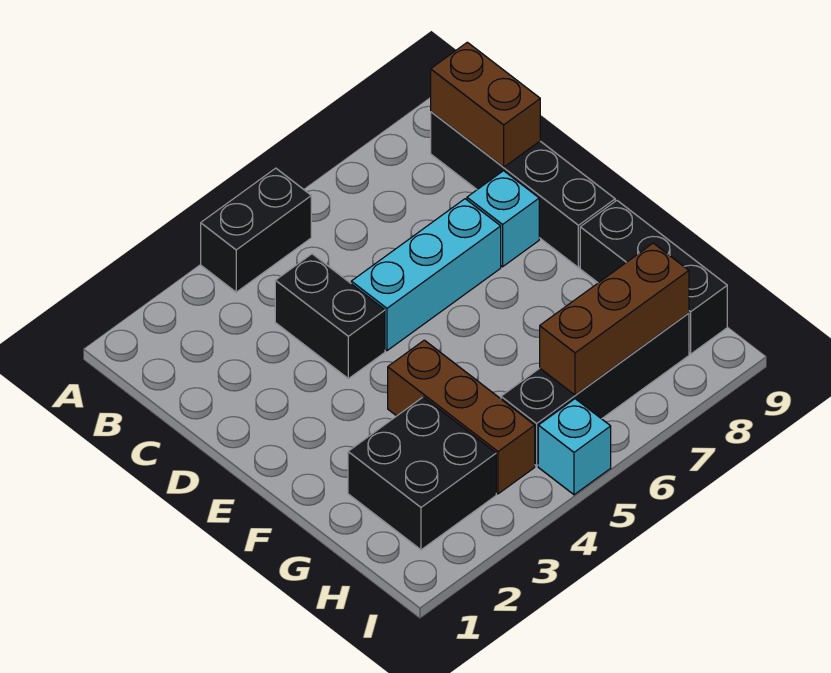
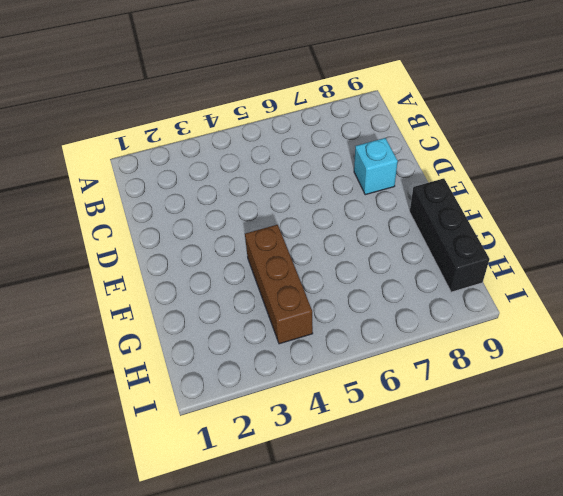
none -> black brick A4:A5 level 1
none -> black brick B9:E9 level 1
none -> black brick C4:D4 level 1

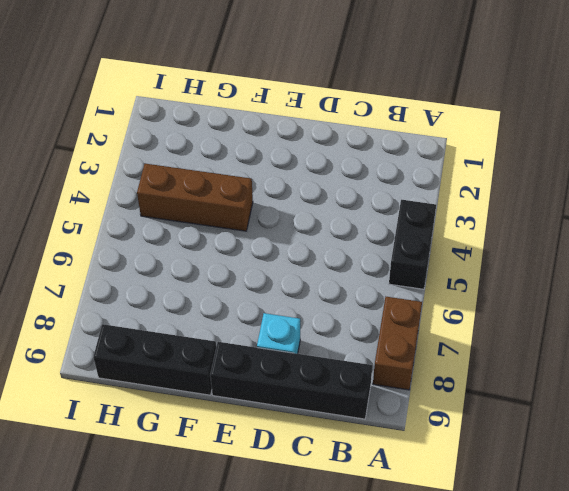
brown brick A7:A8 level 1 -> brown brick B9:C9 level 2
none -> black brick C4:D4 level 1
none -> cyan brick D5:D7 level 1
none -> black brick G2:H3 level 1

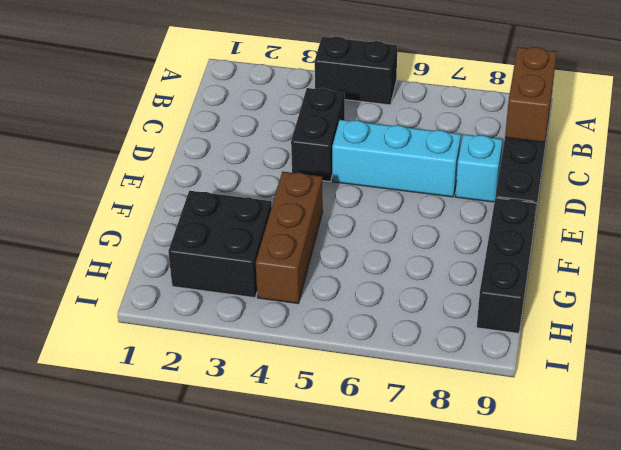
none -> black brick H5:H8 level 1
none -> cyan brick I5 level 1
none -> brown brick H6:H8 level 2

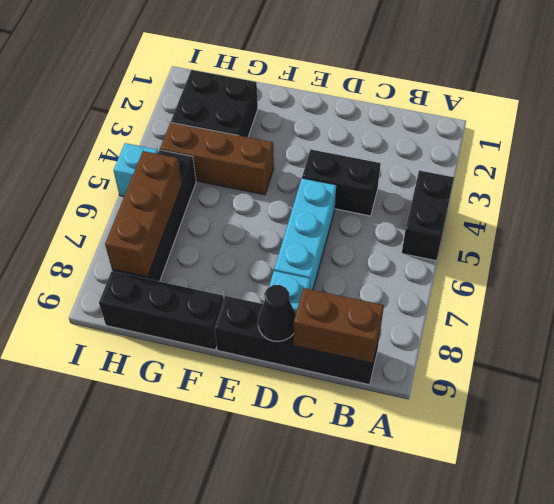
black cone D9 level 2 -> none

